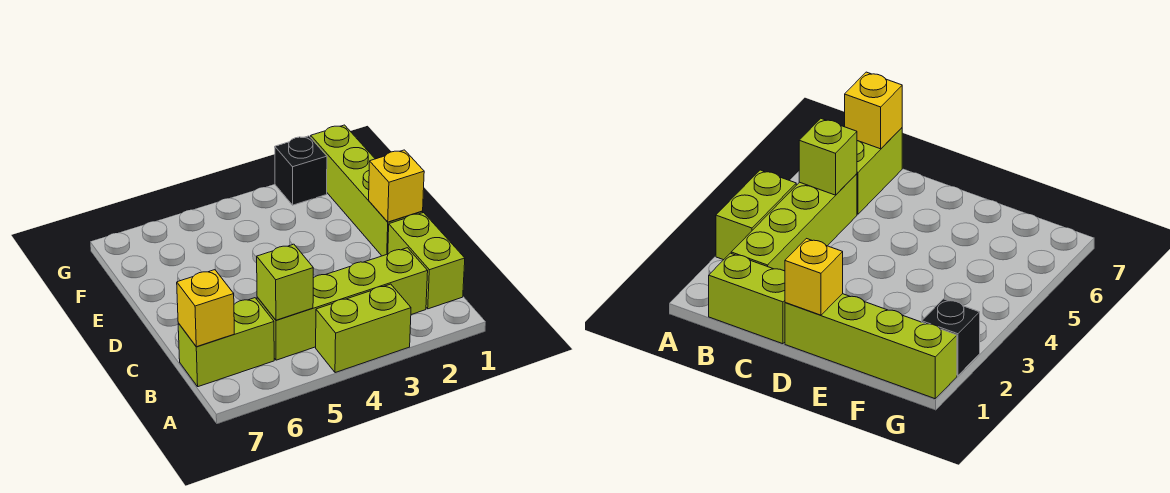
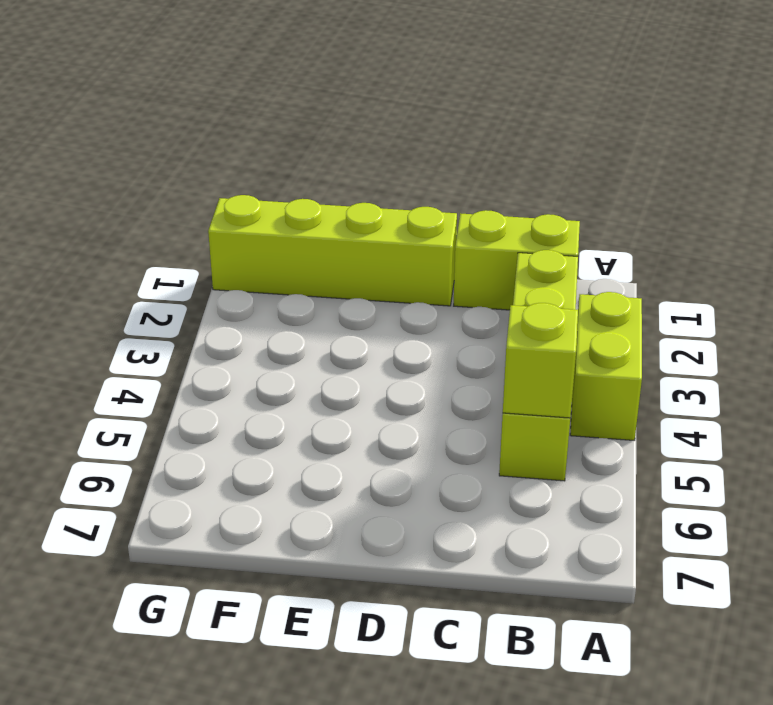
none -> lime brick B6:B7 level 1
none -> black brick G2 level 1

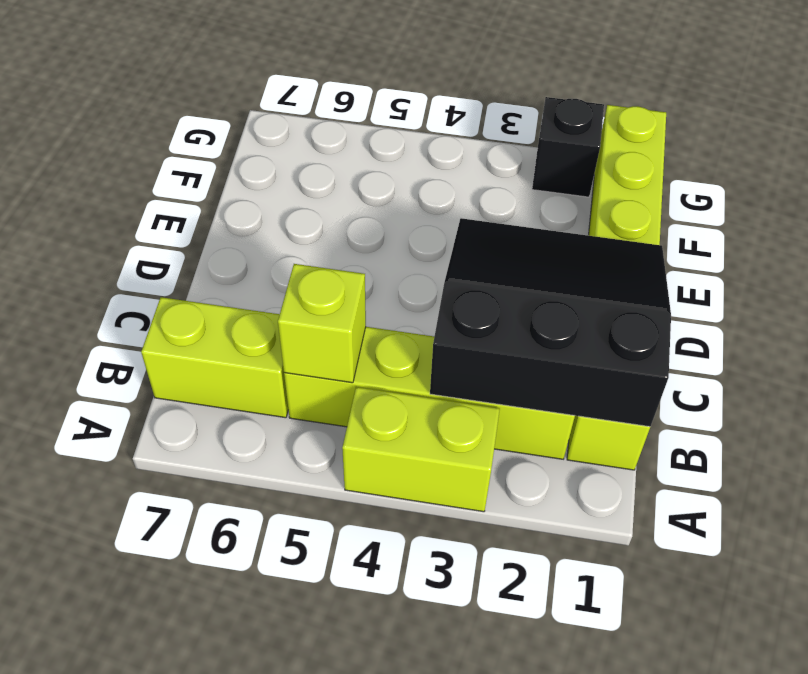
black slope B1:D3 level 2 top B -> yellow brick D1 level 2
none -> yellow brick B7 level 2

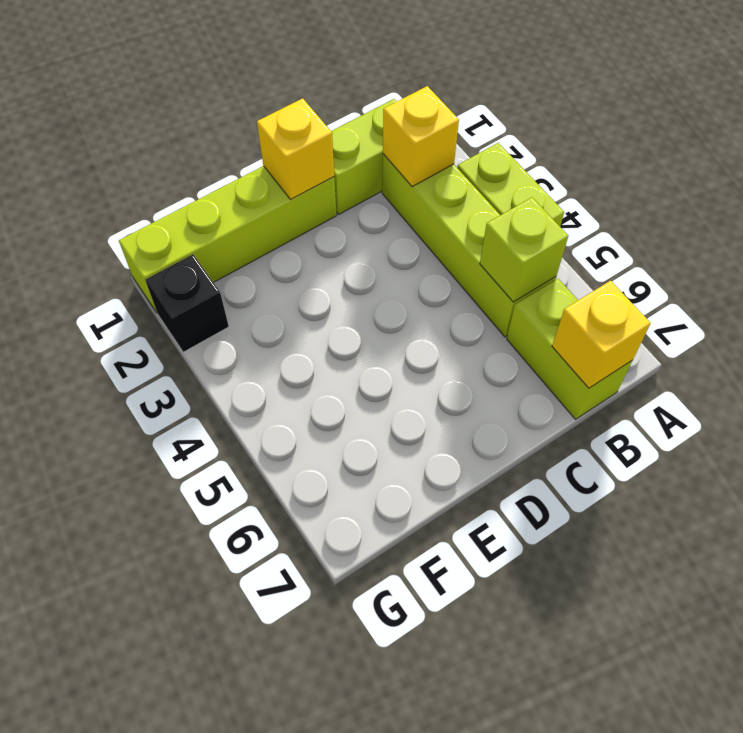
yellow brick B2 level 2 -> none

